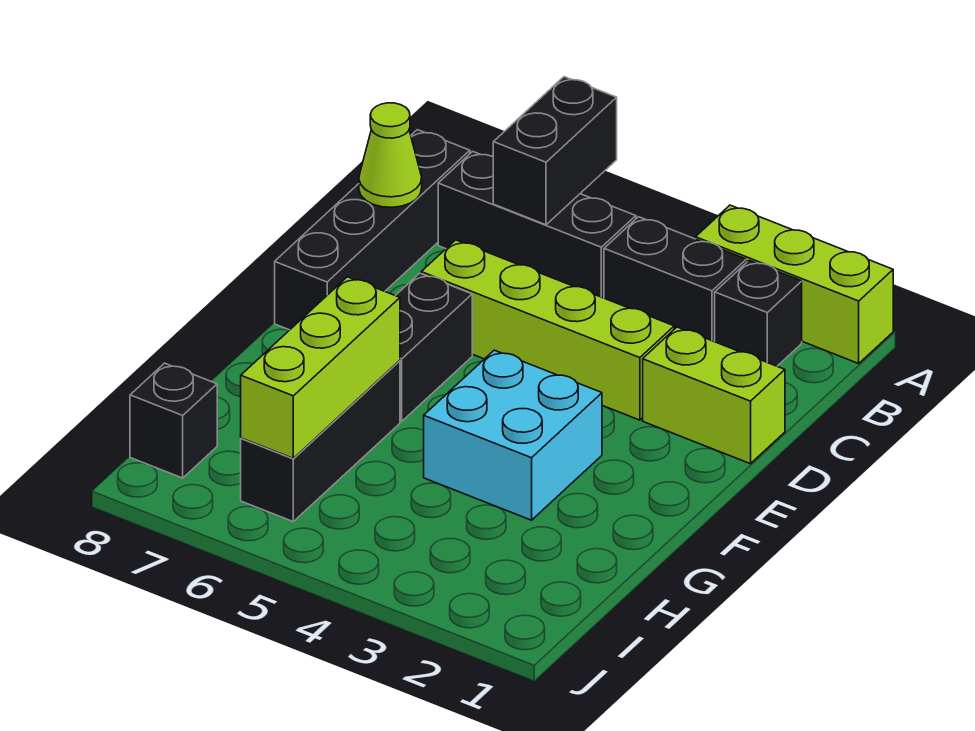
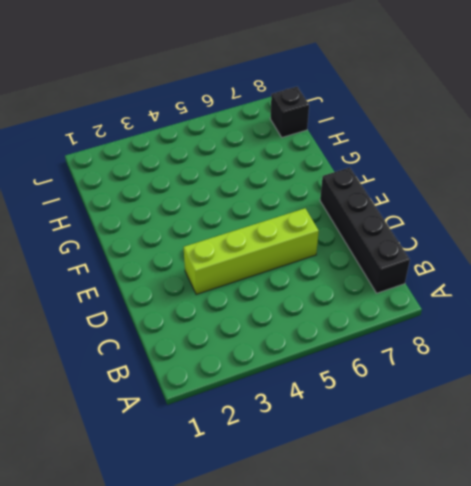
none -> lime brick A1:A3 level 1
none -> black brick B2 level 1
none -> black brick B3:B4 level 1

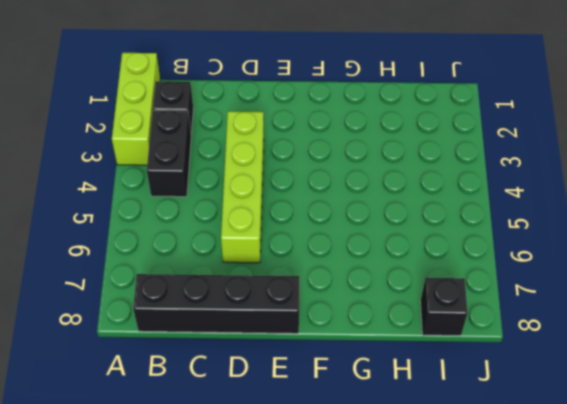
none -> black brick B5:B7 level 1
none -> lime brick D1:D2 level 1
none -> black brick E6:F6 level 1

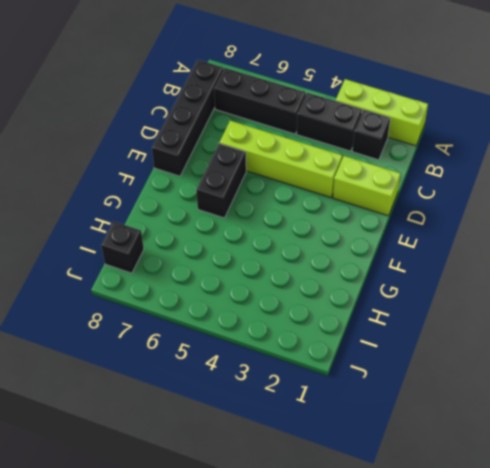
none -> cyan brick F3:G4 level 1
none -> black brick G6:I6 level 1
none -> black brick A6:B6 level 2

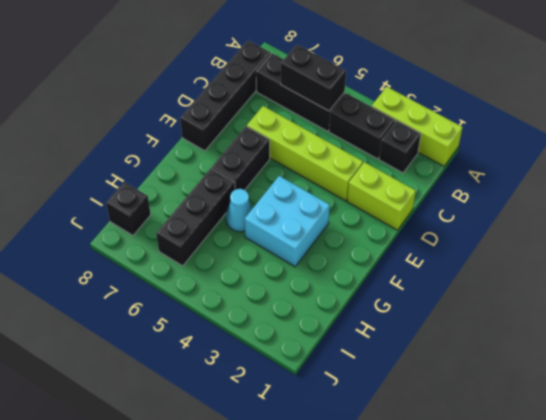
black brick B5:B6 level 2 -> black brick A6:B6 level 2
cyan cone G5 level 1 -> none
none -> lime cone C8 level 2
none -> lime brick G6:I6 level 2

